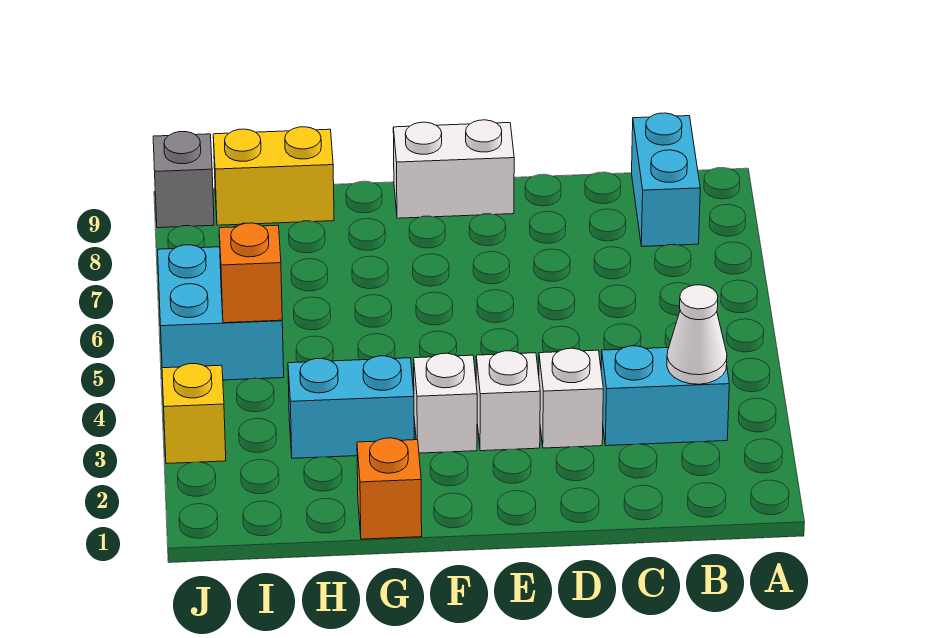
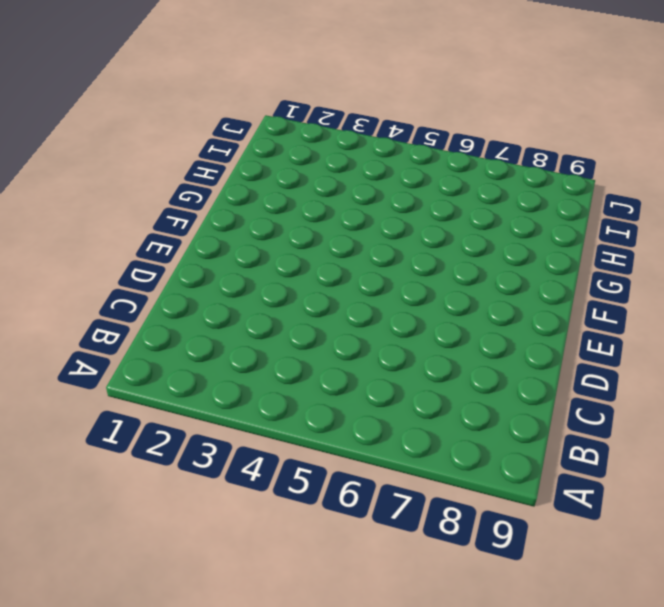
none -> cyan brick B3:C3 level 1
none -> cyan brick B8:B9 level 1
none -> white brick D3 level 1

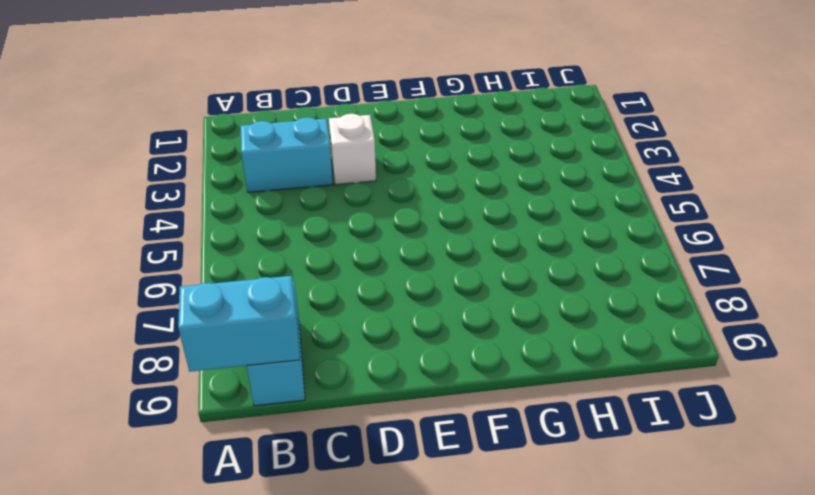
cyan brick A9:B9 level 2 -> cyan brick G3:H3 level 1
none -> white brick E3 level 1
none -> white brick E9:F9 level 1
none -> white brick F3 level 1

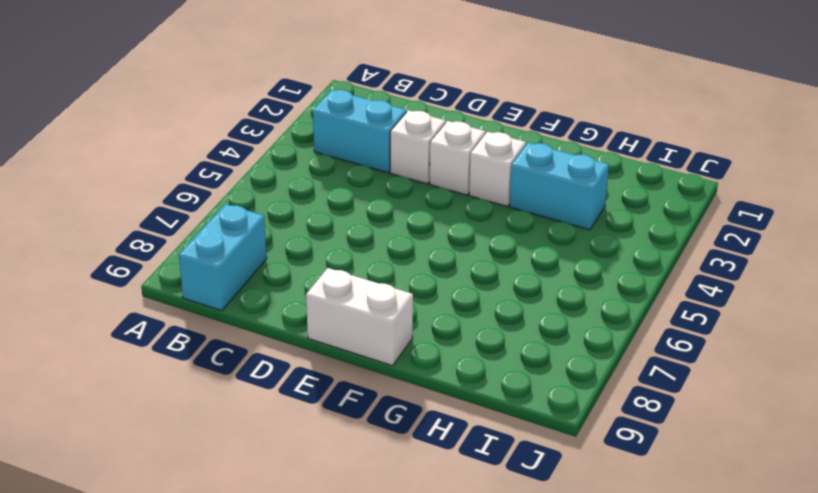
none -> orange brick G1 level 1
none -> yellow brick H9:I9 level 1
none -> cyan brick I5:J6 level 1

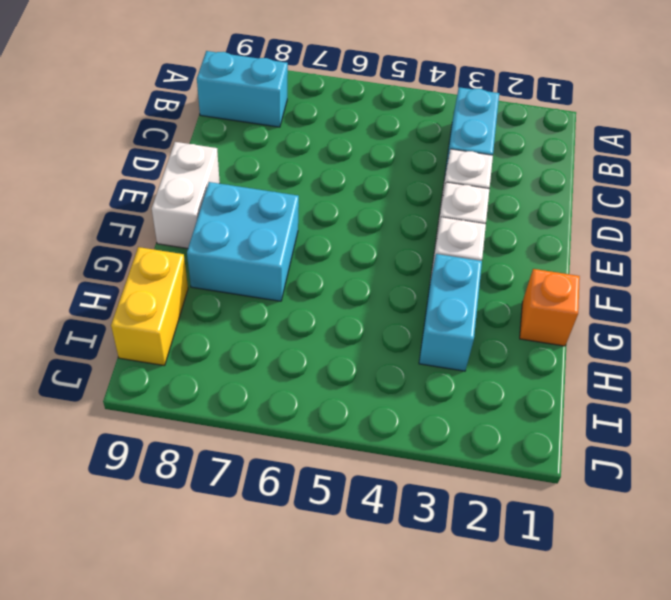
cyan brick F7:G8 level 1 -> cyan brick I5:J6 level 1
none -> yellow brick J3 level 1
none -> grey brick J9 level 1
none -> white cone B3 level 2

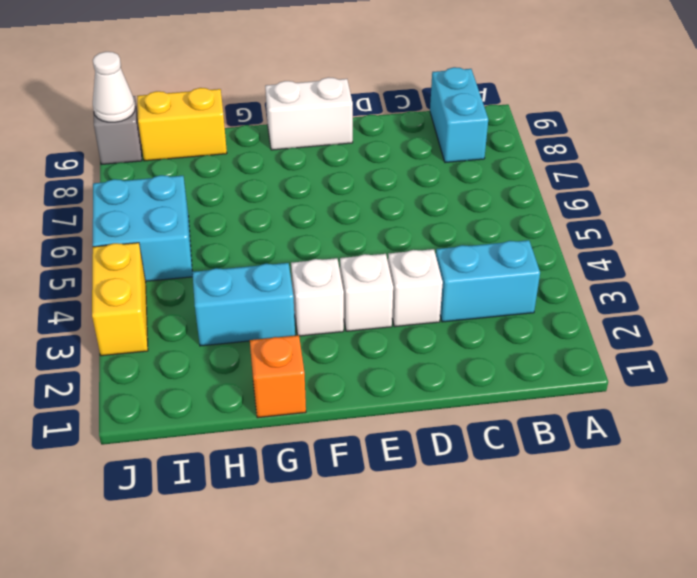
yellow brick J3:J4 level 1 -> yellow brick J3 level 1
white cone J9 level 2 -> white cone B3 level 2
none -> orange brick I5 level 2

